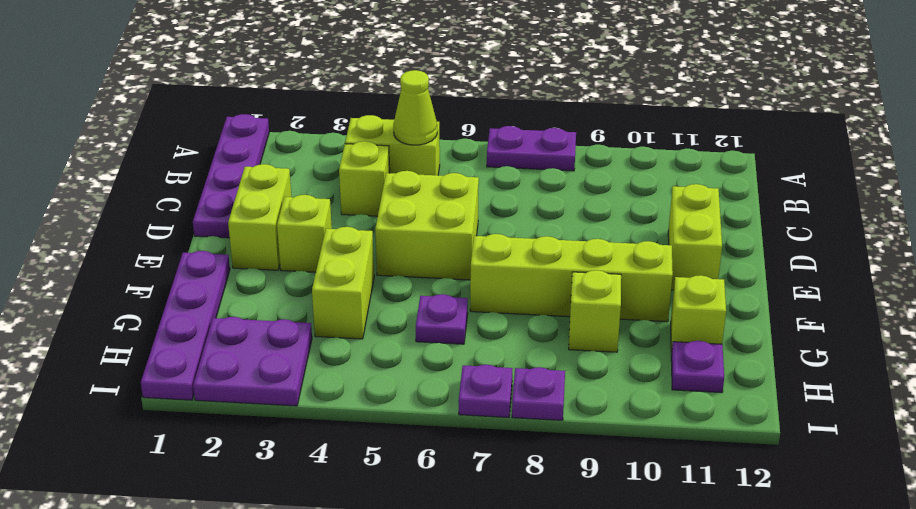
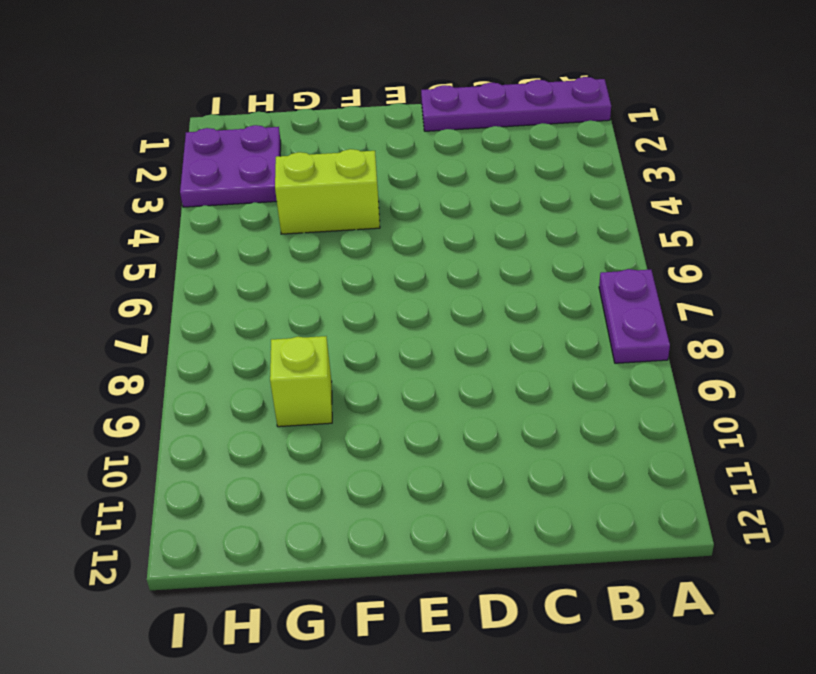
none -> lime brick B4:B5 level 1
none -> lime brick C4 level 1
none -> lime brick D2:E2 level 1

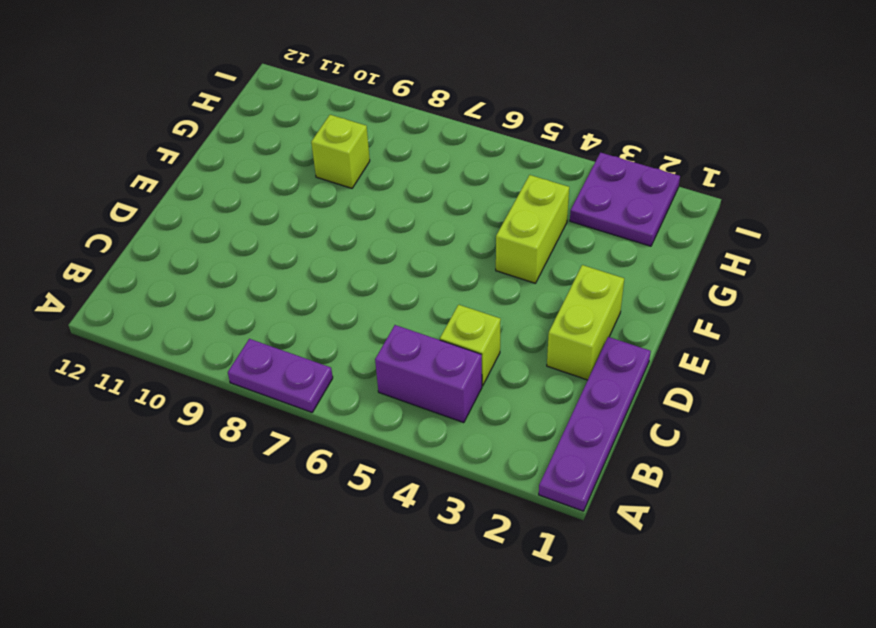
purple brick B4:B5 level 1 -> lime brick B4:B5 level 1
none -> lime brick D5:E6 level 1
none -> lime brick D11:E11 level 1
none -> lime brick E3 level 1

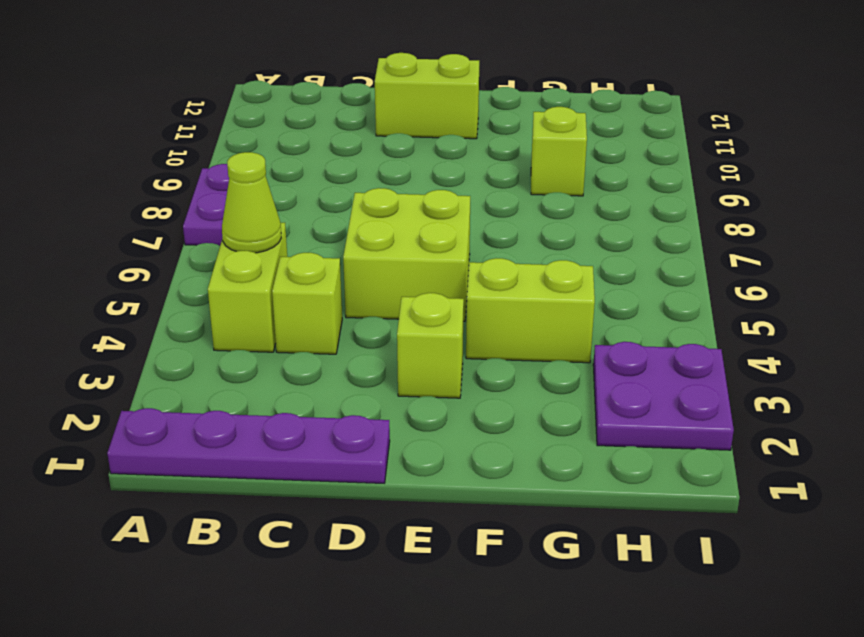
none -> lime brick D2:E2 level 1
none -> purple plate F1:I1 level 1
none -> lime brick F7:F10 level 1

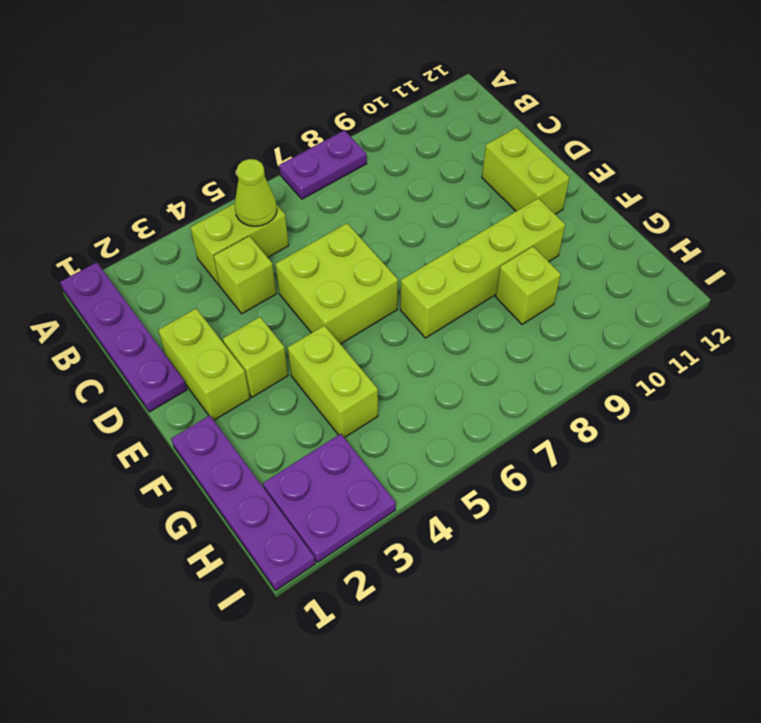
none -> purple plate G6 level 1
none -> lime brick G11 level 1
none -> purple plate H11 level 1

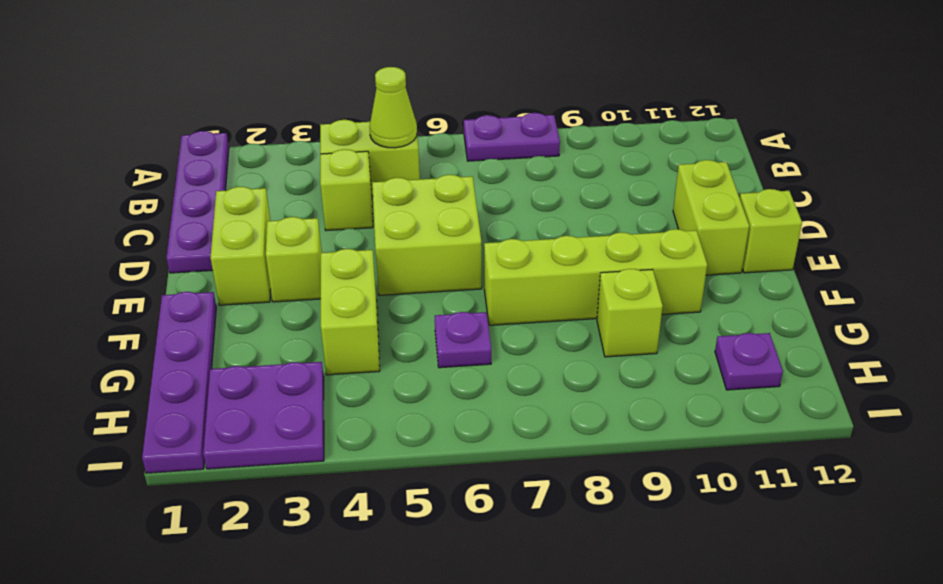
lime brick E12 level 1 -> lime brick G11 level 1
none -> purple plate I7 level 1
none -> purple plate I8 level 1

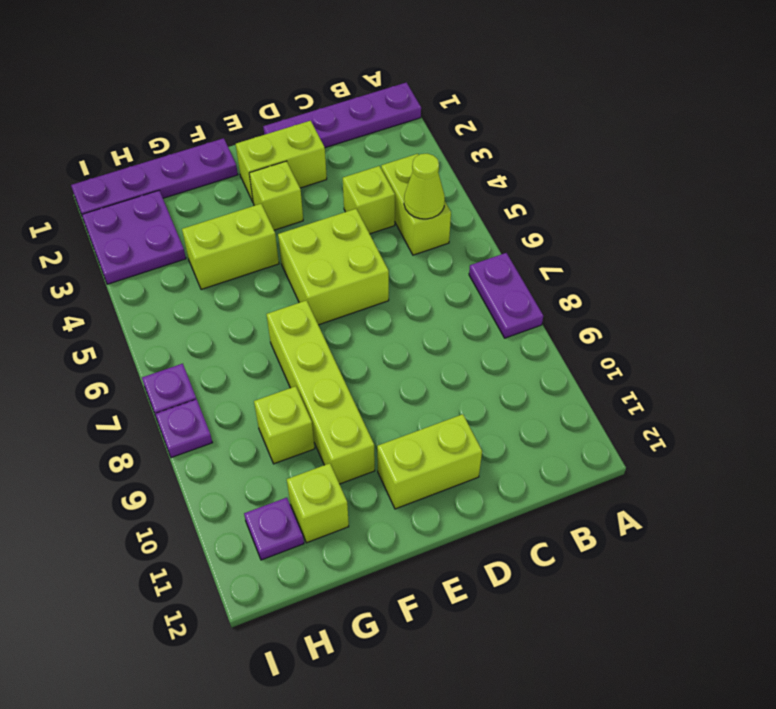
none -> purple plate G6 level 1

